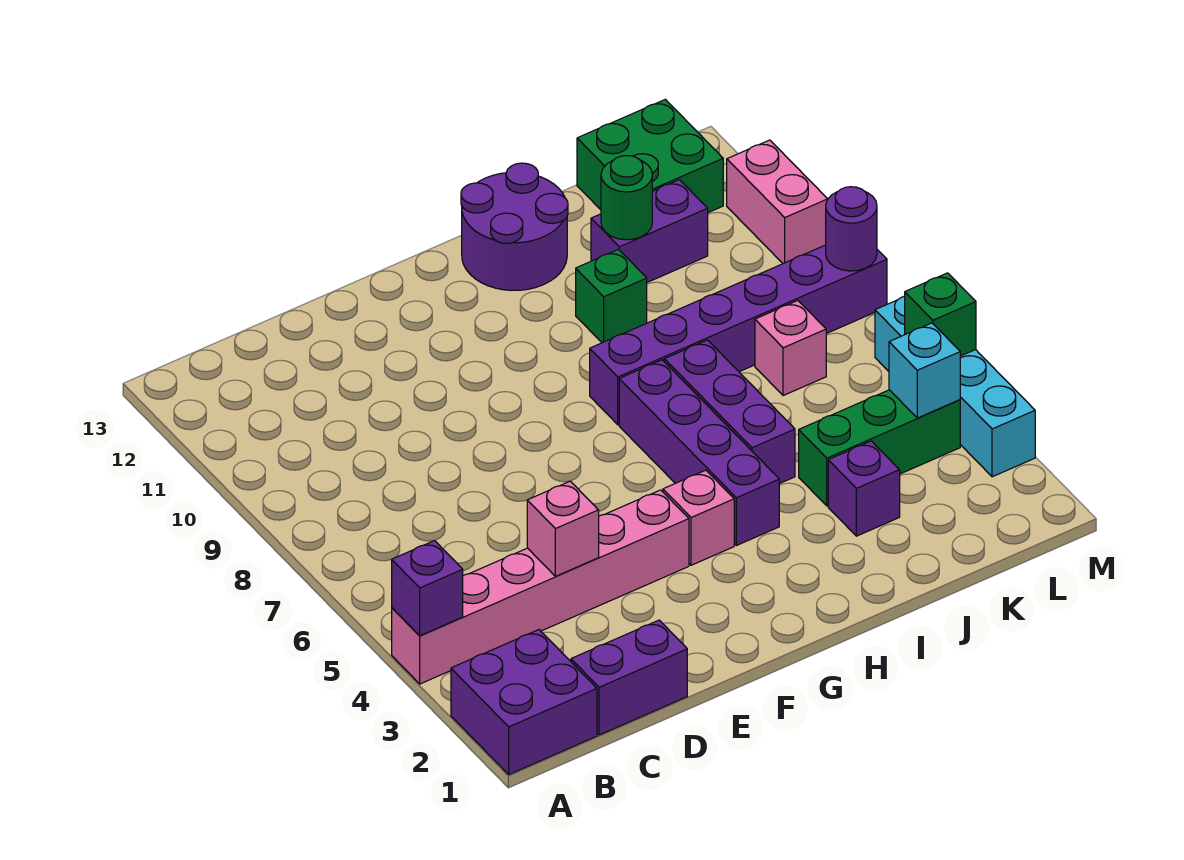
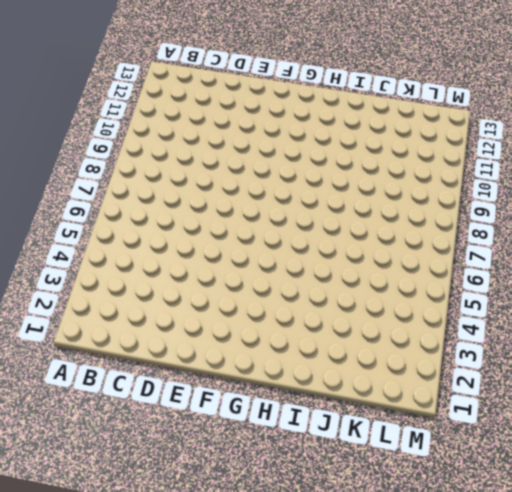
none -> purple brick A1:B2 level 1
none -> pink brick A4:F4 level 1
none -> purple brick C1:D1 level 1

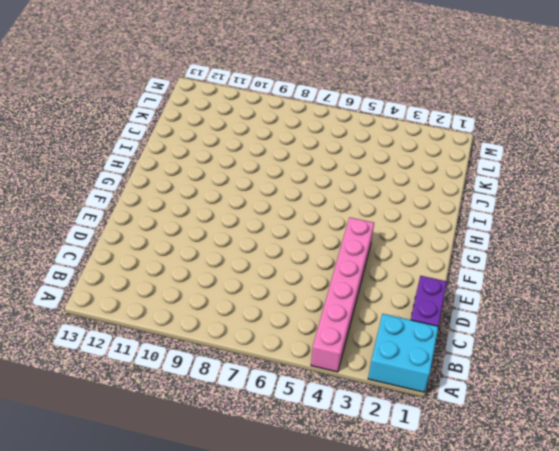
cyan brick A1:B2 level 1 -> purple brick A1:B2 level 1
none -> pink brick G4 level 1
none -> purple brick H4:H7 level 1
none -> purple brick H8:M8 level 1

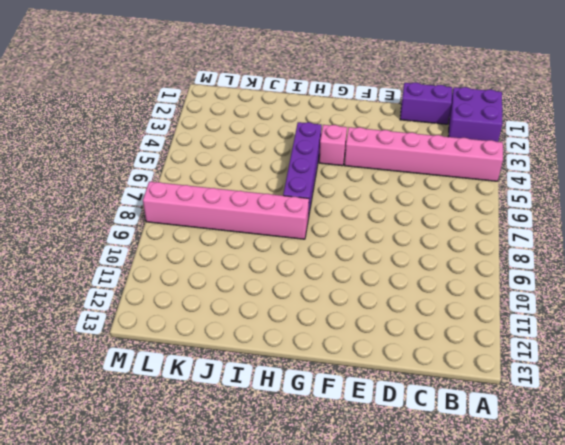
pink brick H8:M8 level 1 -> purple brick H8:M8 level 1
none -> purple round brick H12:I13 level 1
none -> purple brick I5:I7 level 1
none -> green brick I10 level 1

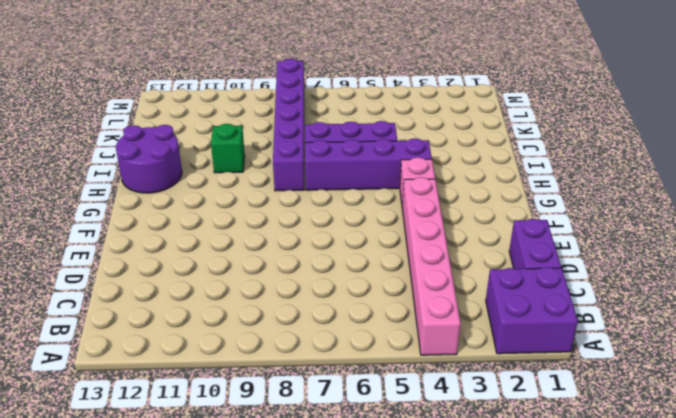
none -> purple brick J3 level 1
none -> green brick J4:L4 level 1
none -> purple brick J11:K11 level 1

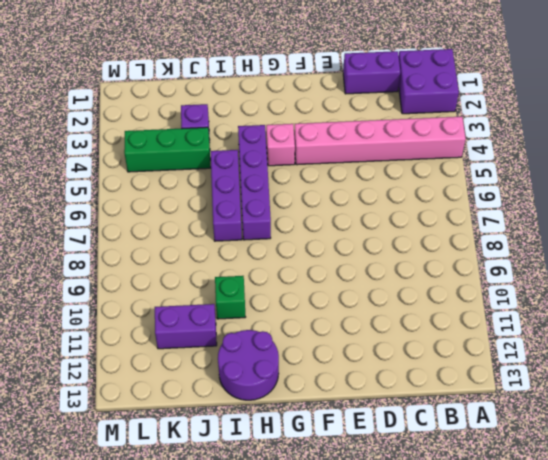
none -> purple brick H8:M8 level 1
none -> pink brick K7 level 1
none -> green brick K12:L13 level 1

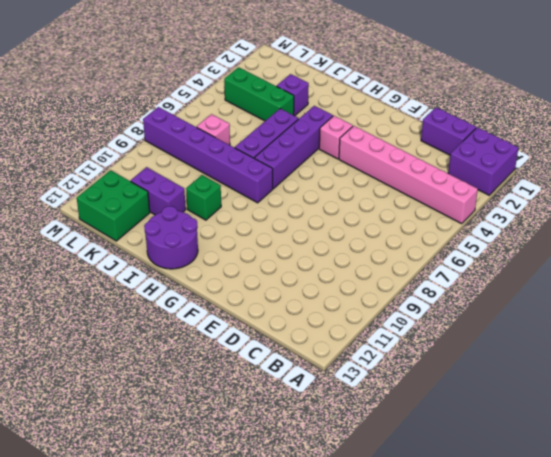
none -> cyan brick M3:M6 level 1
none -> pink brick M10:M11 level 1
none -> purple brick A4 level 2

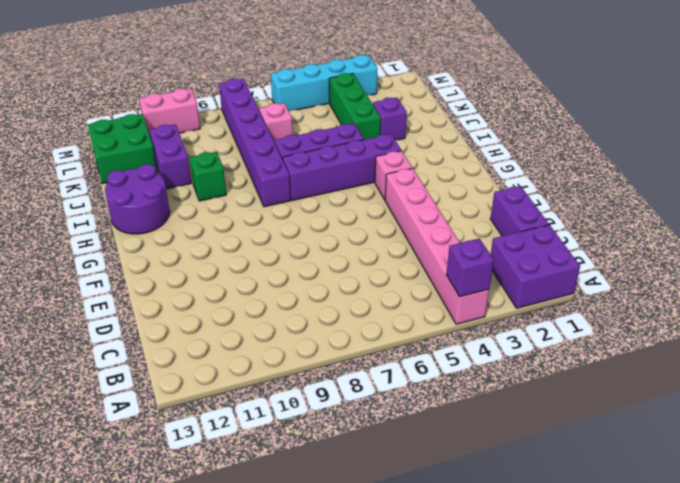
none -> pink brick D4 level 2
none -> green round brick J11 level 2
none -> cyan brick L4 level 2

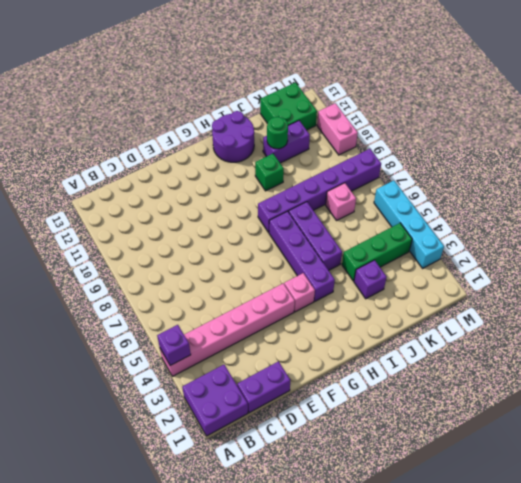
none -> pink brick D4 level 2
none -> cyan brick L4 level 2
none -> green brick M5 level 2

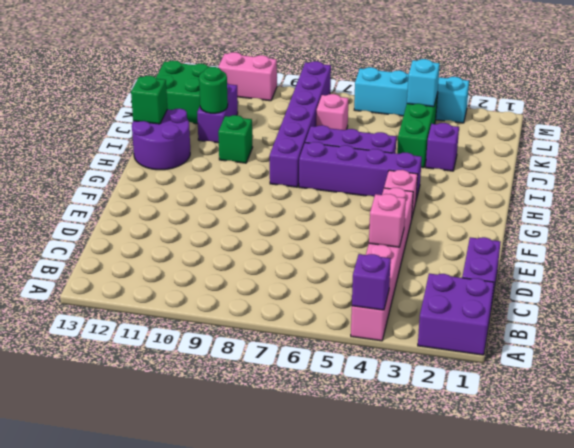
green brick I13 level 2 -> green brick M5 level 2
none -> purple round brick M8 level 2

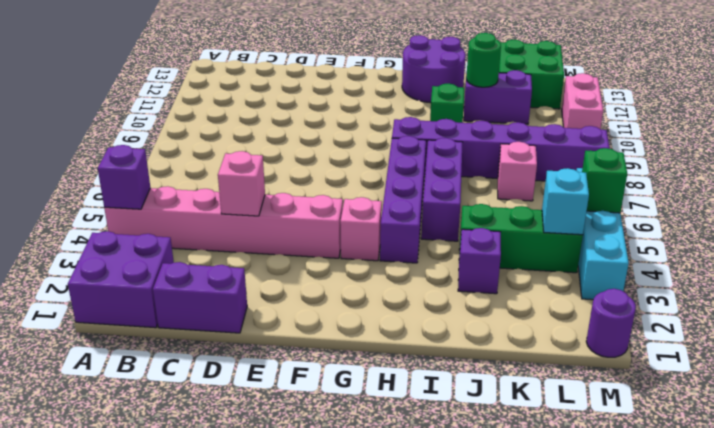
purple round brick M1 level 1 -> purple round brick M8 level 2

